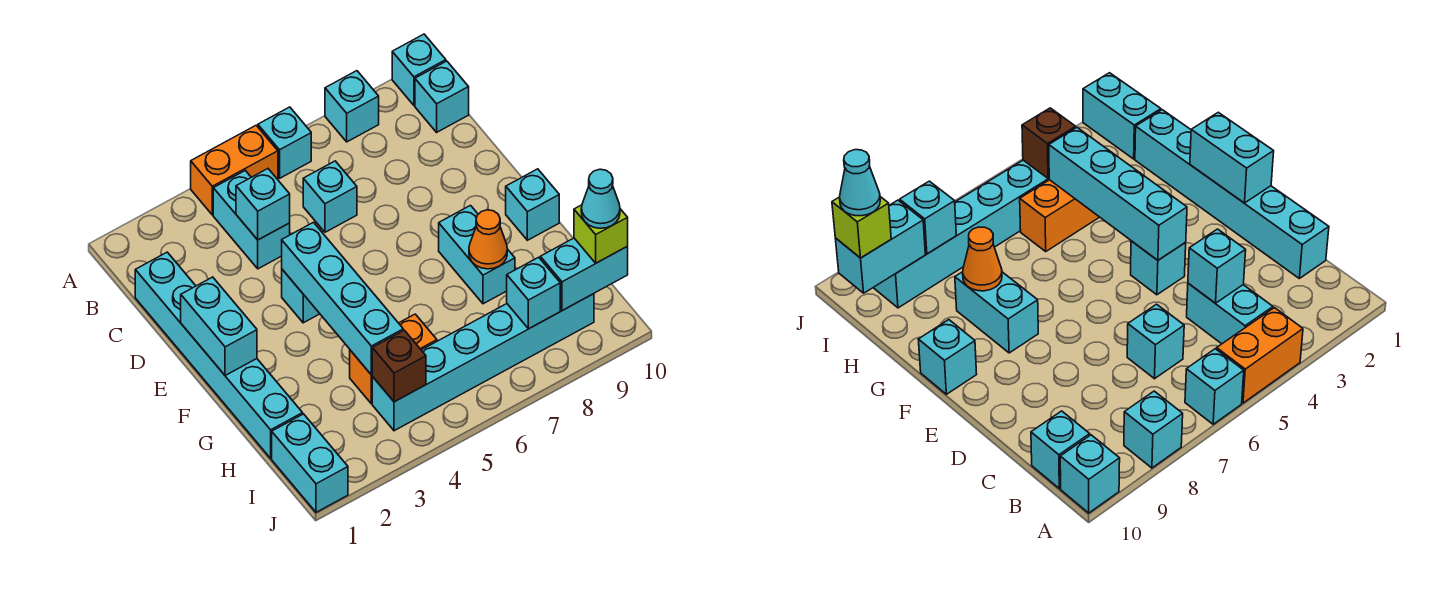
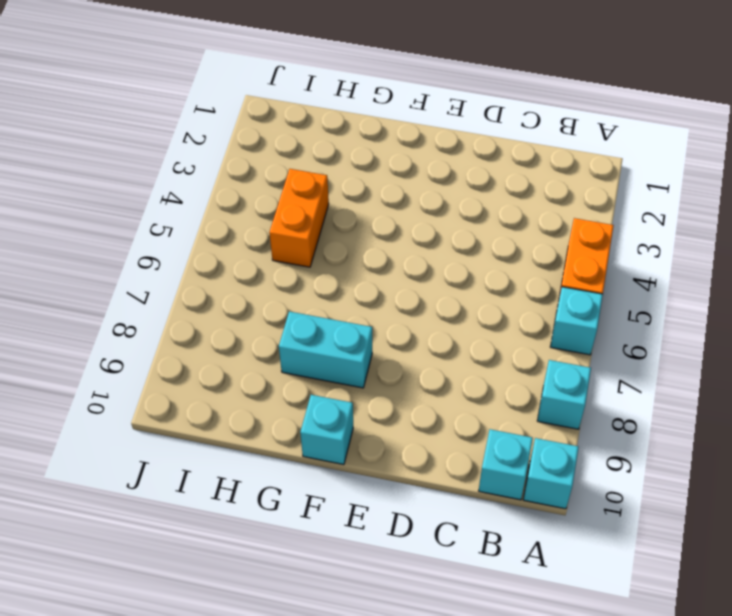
none -> cyan brick B4:C4 level 1
none -> cyan brick C1:H1 level 1
none -> cyan brick C6 level 1

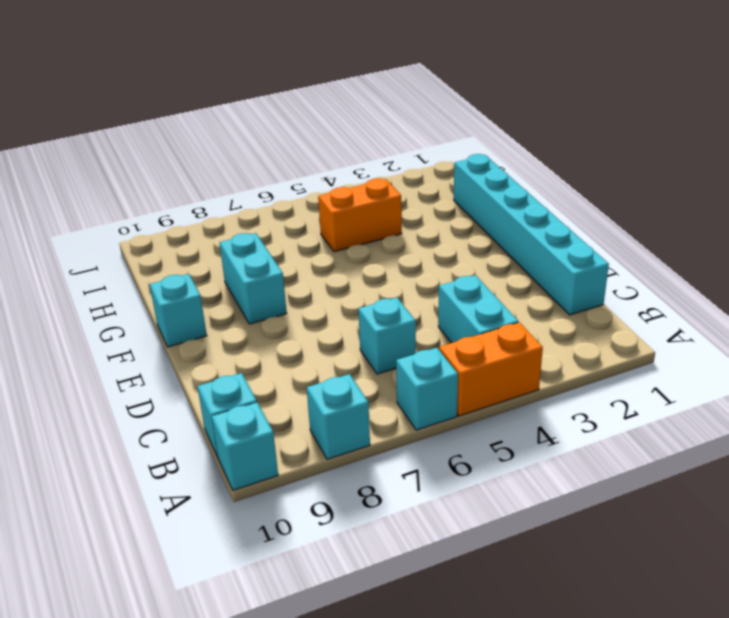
none -> cyan brick E4 level 1
none -> cyan brick I1:J1 level 1
none -> cyan brick I4:I9 level 1

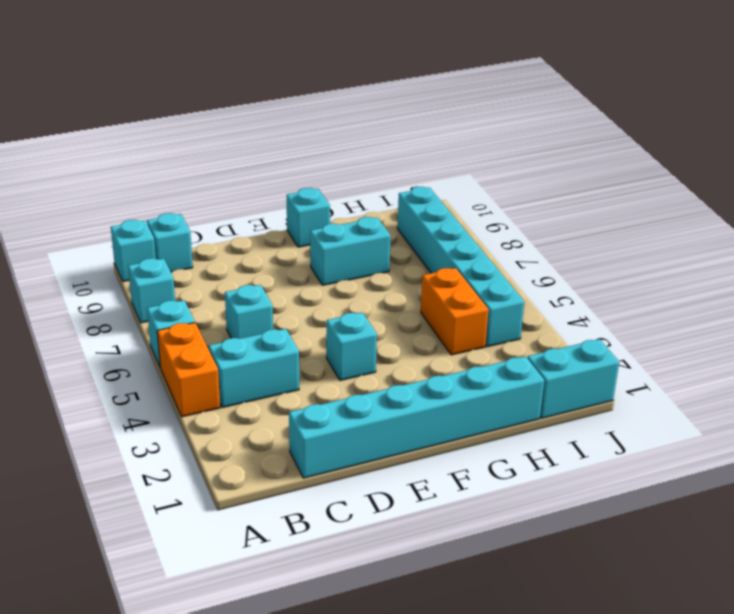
none -> cyan brick C4 level 2
none -> cyan brick E1:F1 level 2
none -> cyan brick E4:H4 level 2

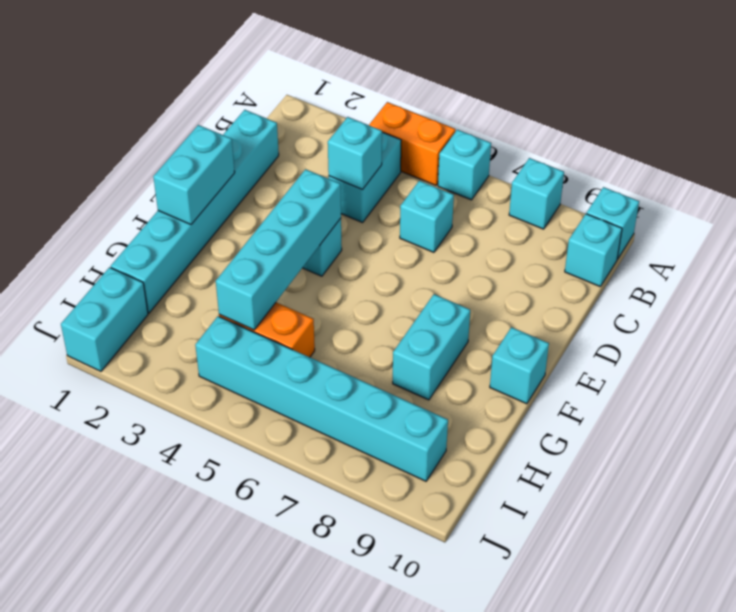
none -> orange cone G8 level 2
none -> brown brick I4 level 2
none -> cyan brick I8 level 2

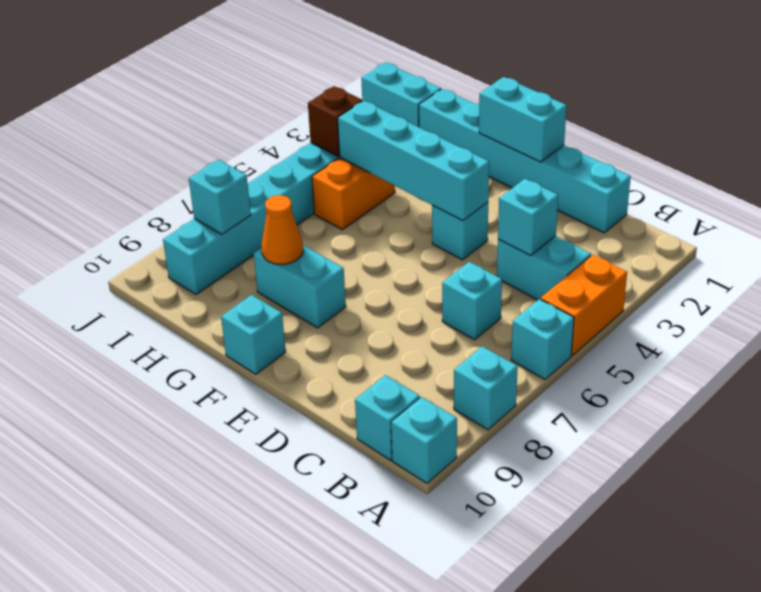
none -> cyan brick I9:I10 level 2
none -> lime brick I10 level 3
none -> cyan cone I10 level 4

